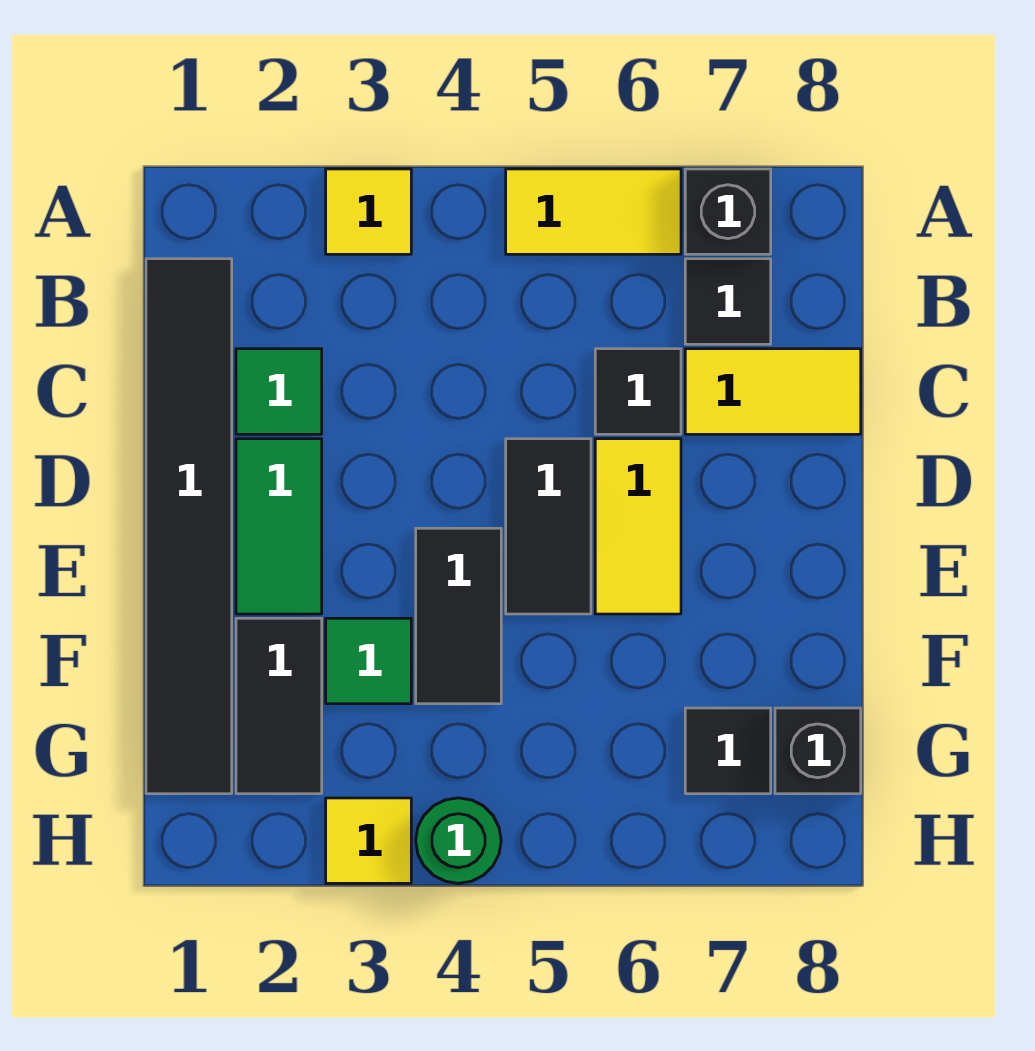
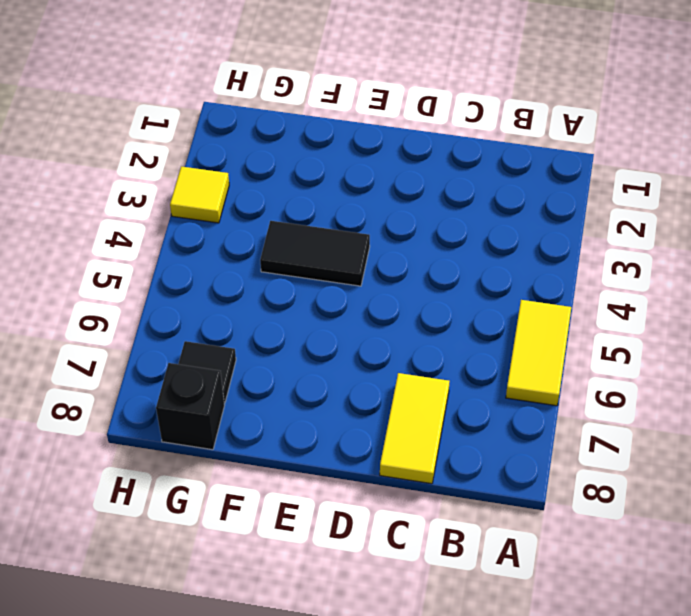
none -> yellow tile A3 level 1
none -> black brick A7 level 1
none -> black tile B1:G1 level 1

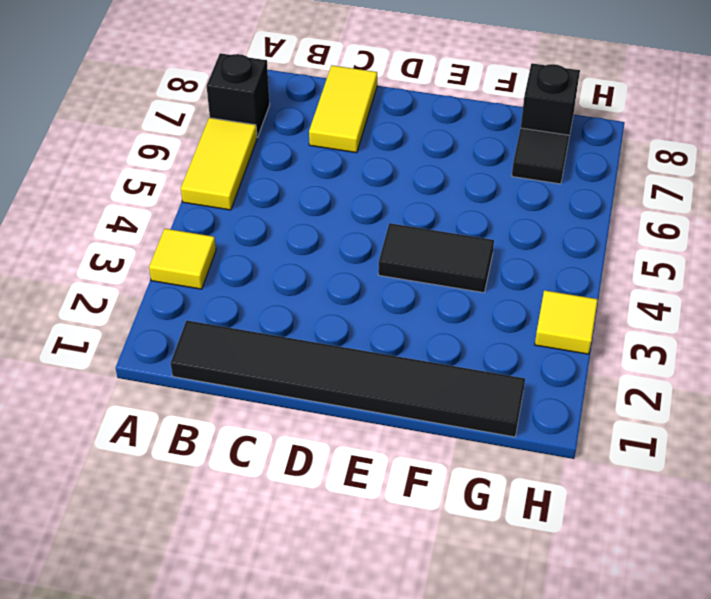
none -> black tile B7 level 1
none -> green tile C2 level 1
none -> black tile C6 level 1

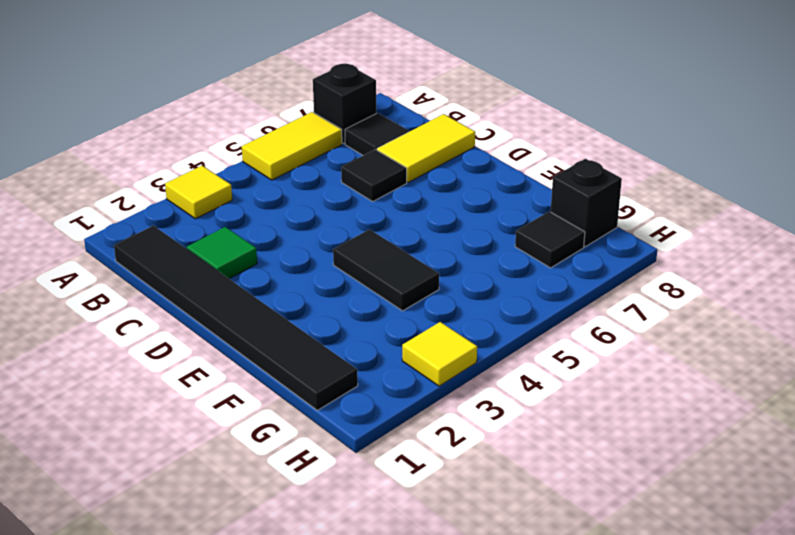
none -> green tile D2:E2 level 1
none -> black tile D5:E5 level 1
none -> yellow tile D6:E6 level 1

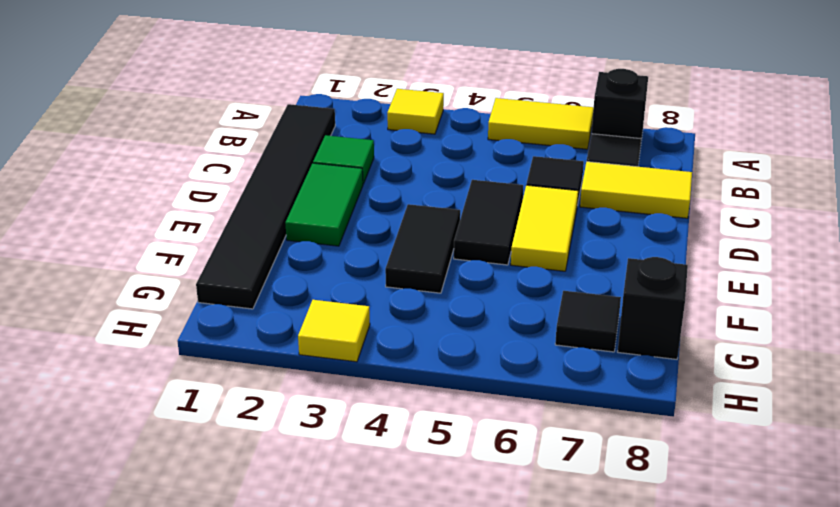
none -> black tile F2:G2 level 1
none -> green tile F3 level 1
none -> green round brick H4 level 1

